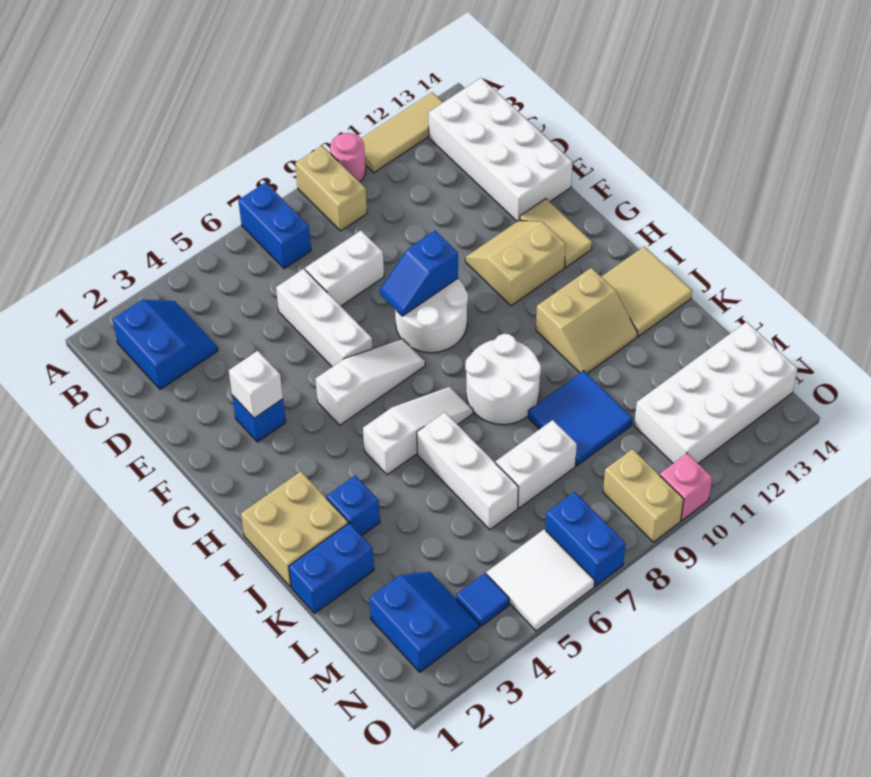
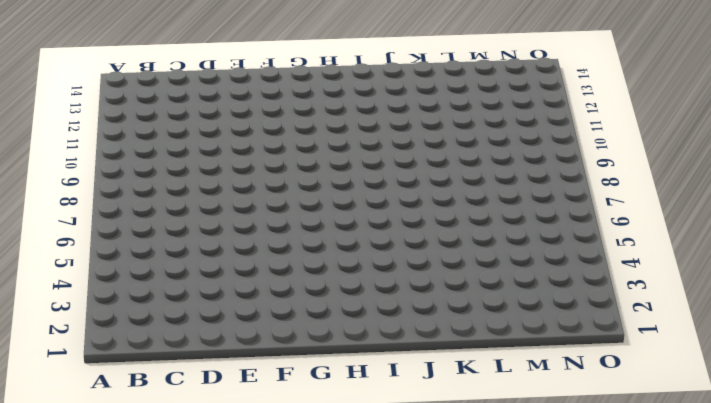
none -> blue brick A7:B7 level 1
none -> tan brick A9:B9 level 1
none -> pink round brick A10 level 1
none -> tan tile A11:A13 level 1

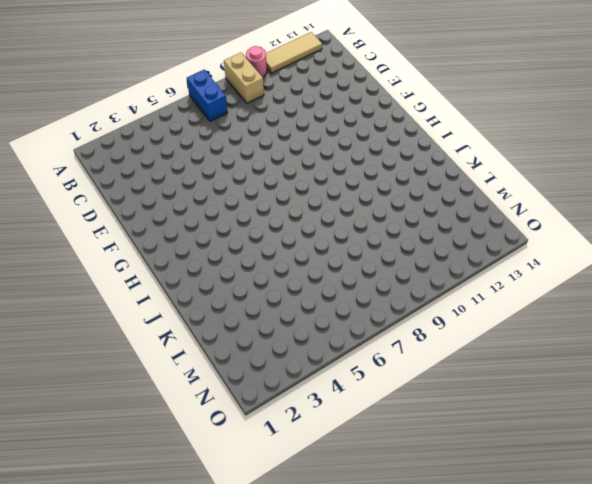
none -> blue slope B2:C3 level 1 top 2
none -> white brick B13:E14 level 1
none -> white brick D6:F6 level 1
none -> white brick D7:D8 level 1

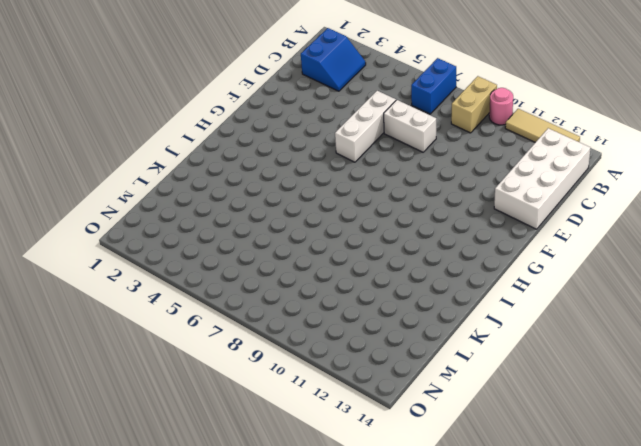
none -> blue brick F3 level 1
none -> white round brick F8:G9 level 1
none -> tan slope F11:G12 level 1 top G
none -> tan tile F13:G13 level 1

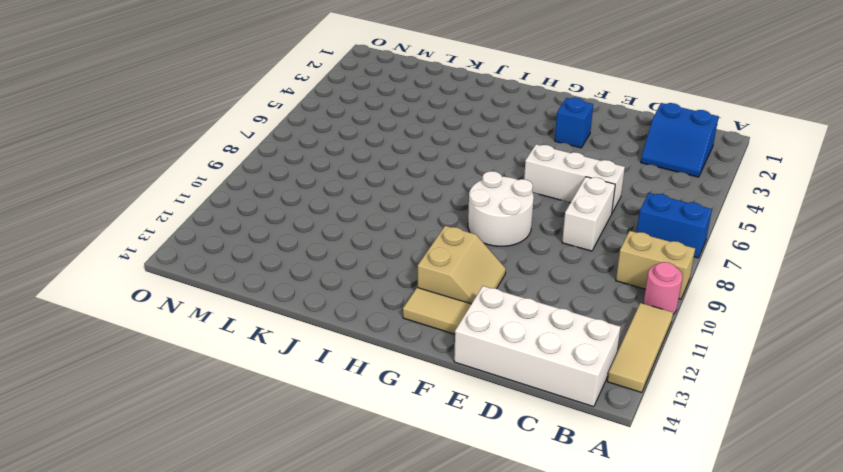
none -> white slope G5:G7 level 1 top 5
none -> tan brick I1:J2 level 1
none -> white slope I5:I7 level 1 top 5
none -> white round brick I8:J9 level 1

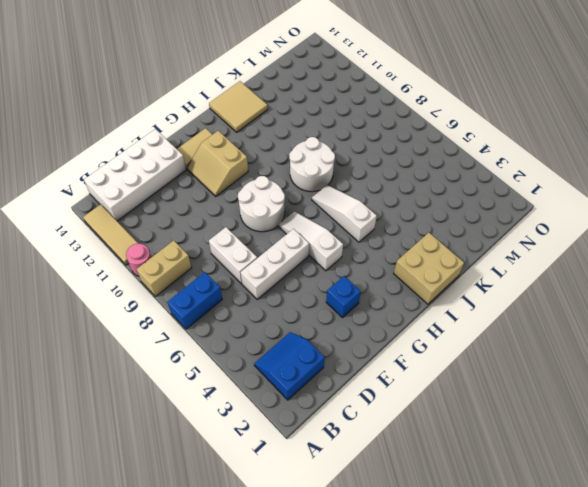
none -> tan slope I11:J12 level 1 top I
none -> blue brick J3 level 1
none -> white brick J6:L6 level 1
none -> blue brick K1:K2 level 1

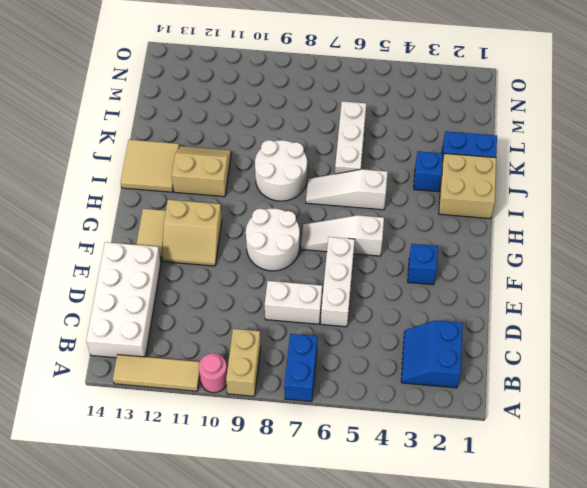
none -> blue tile K9:L10 level 1
none -> white brick L7:L8 level 1
none -> blue slope M2:N3 level 1 top 2
none -> white brick M11:N14 level 1

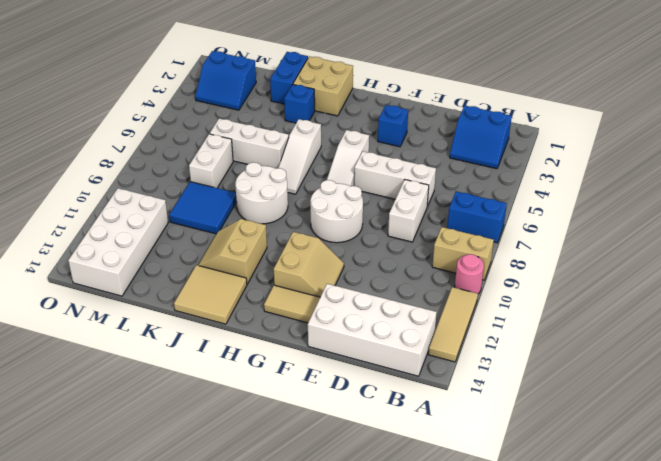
none -> blue tile N4 level 1
none -> white tile N5:O6 level 1
none -> blue brick N7:O7 level 1
none -> tan brick N9:O9 level 1

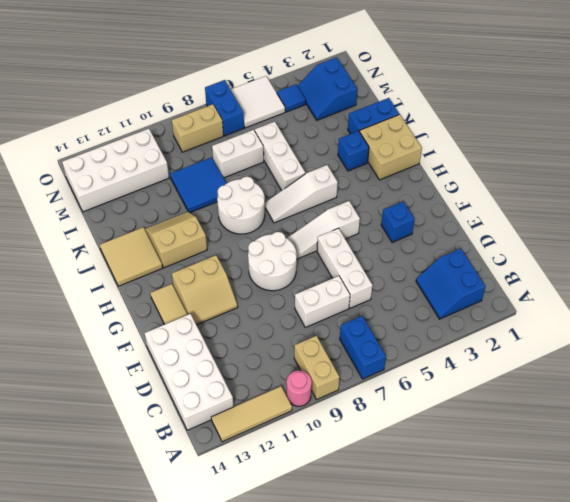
tan brick N8:N9 level 1 -> tan brick N9:O9 level 1
none -> pink brick O10 level 1
none -> white brick F3 level 2
none -> blue slope F8:F9 level 2 top 9

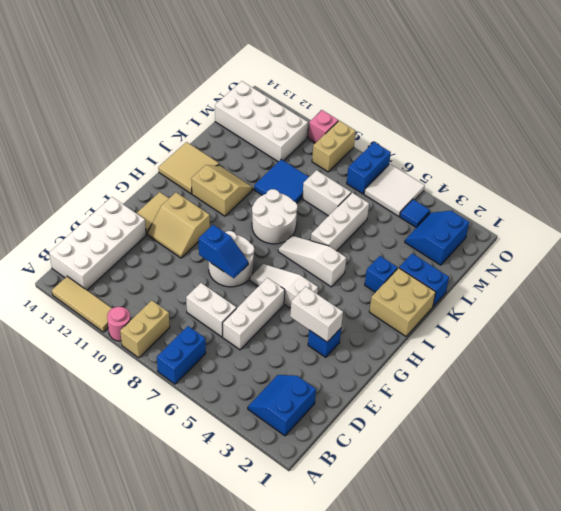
white brick F3:F4 level 2 -> white brick F3 level 2

